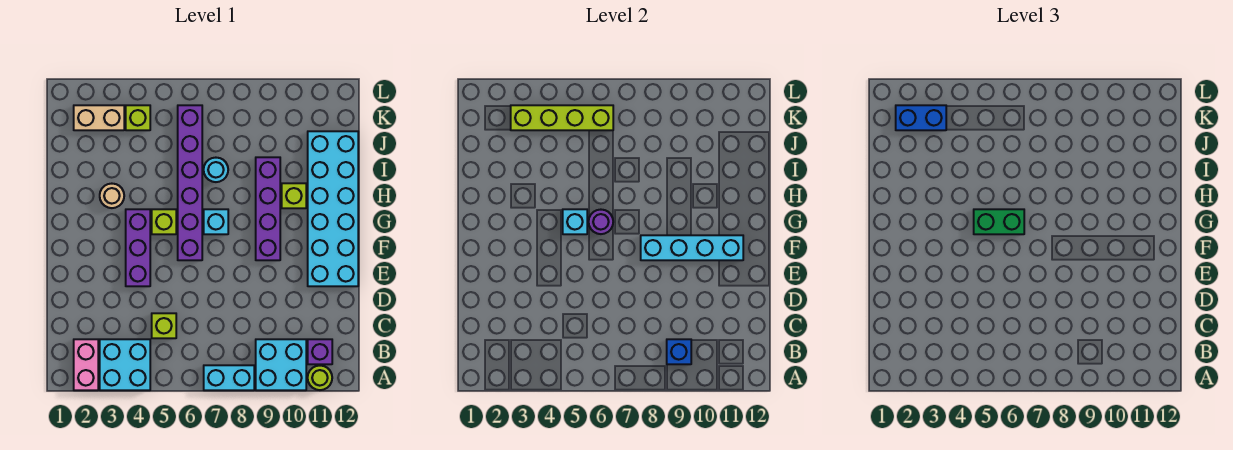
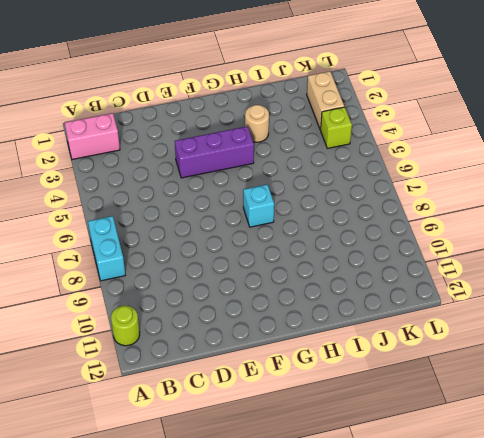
none -> cyan brick A3:B4 level 1
none -> cyan brick A9:B10 level 1
none -> purple brick B11 level 1

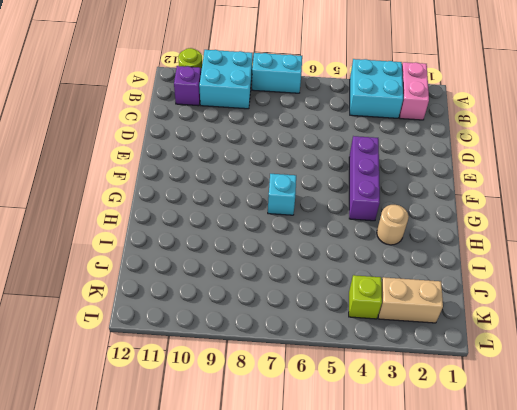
none -> lime brick C5 level 1
none -> cyan brick E11:J12 level 1
none -> purple brick F6:K6 level 1

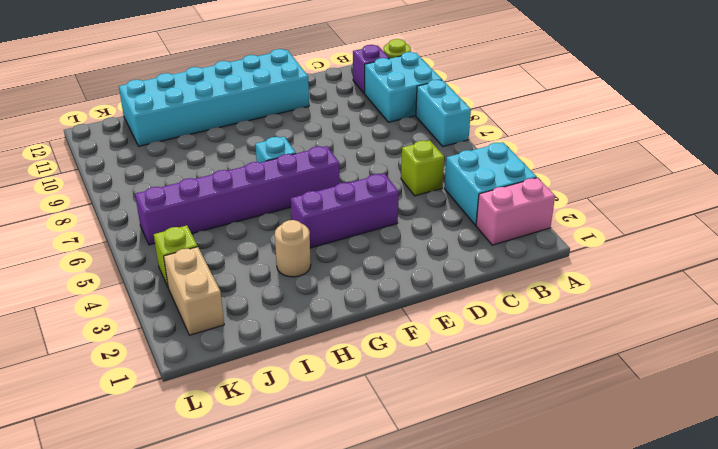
none -> purple brick F9:I9 level 1
none -> lime brick G5 level 1
none -> lime brick H10 level 1

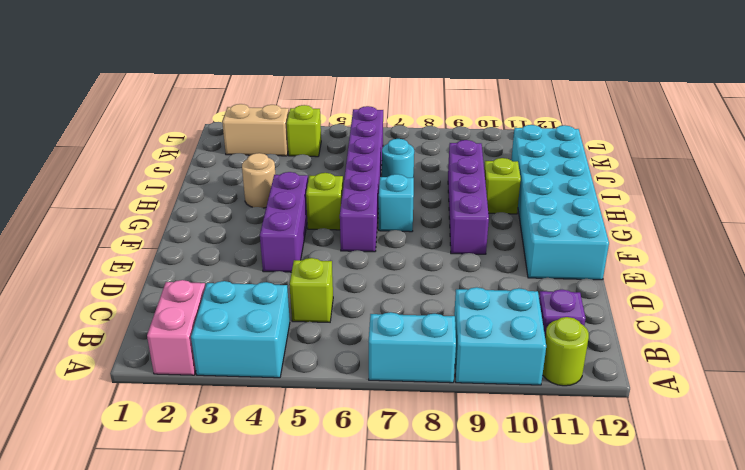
none -> blue brick B9 level 2
none -> cyan brick F8:F11 level 2
none -> cyan brick G5 level 2

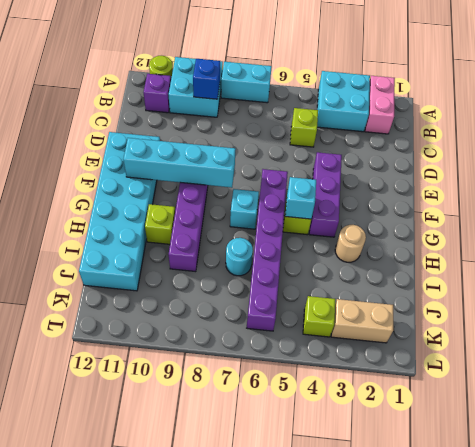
none -> purple round brick G6 level 2
none -> lime brick K3:K6 level 2
none -> green brick G5:G6 level 3

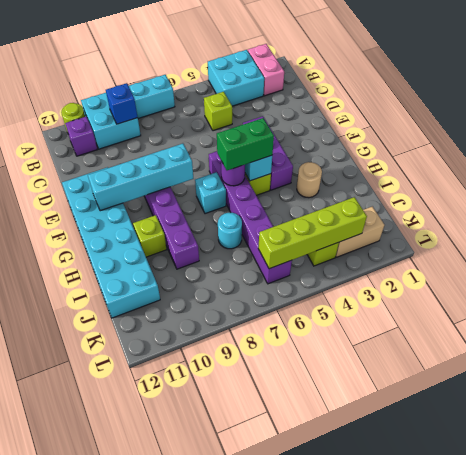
none -> blue brick K2:K3 level 3

